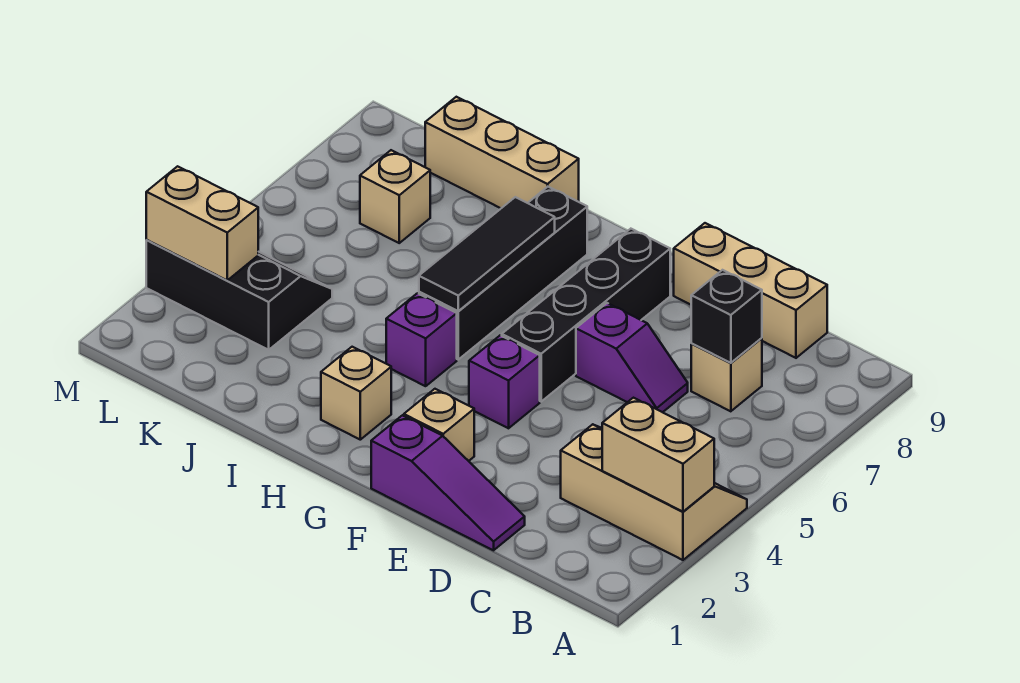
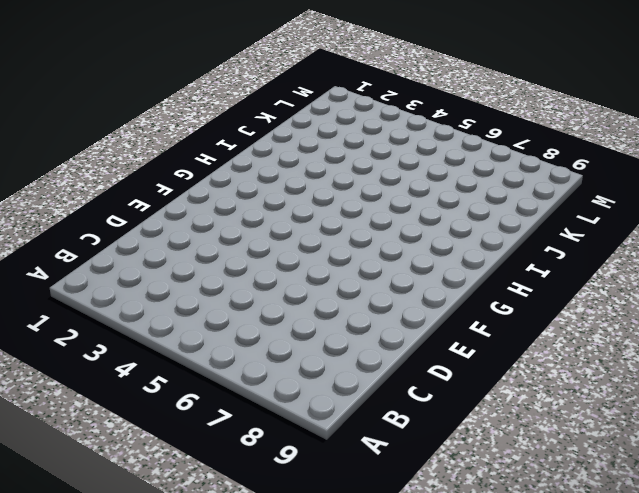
none -> tan slope A3:C4 level 1 top 3
none -> tan brick C7 level 1
none -> tan brick C9:E9 level 1

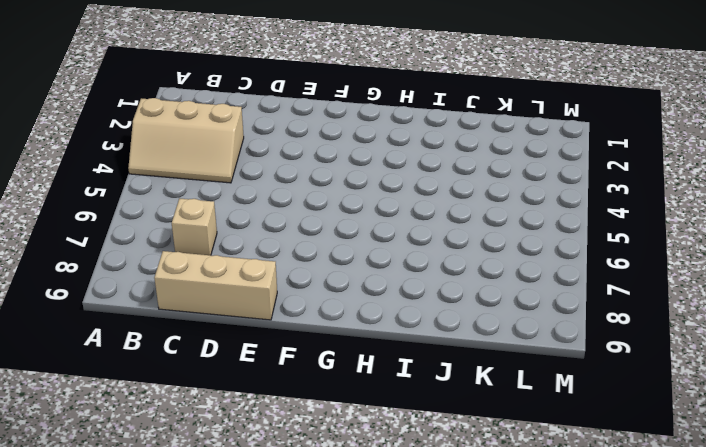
none -> purple slope D1:F1 level 1 top F
none -> purple slope D6:E6 level 1 top E
none -> tan brick F2 level 1

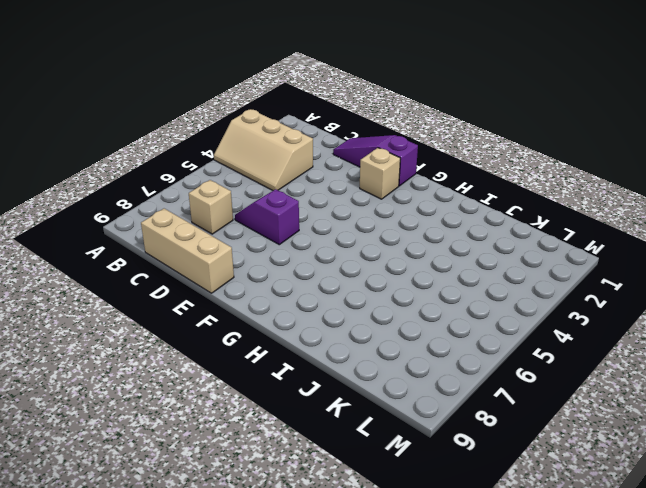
none -> purple brick F4 level 1
none -> black brick F5:F8 level 1
none -> tan brick H2 level 1

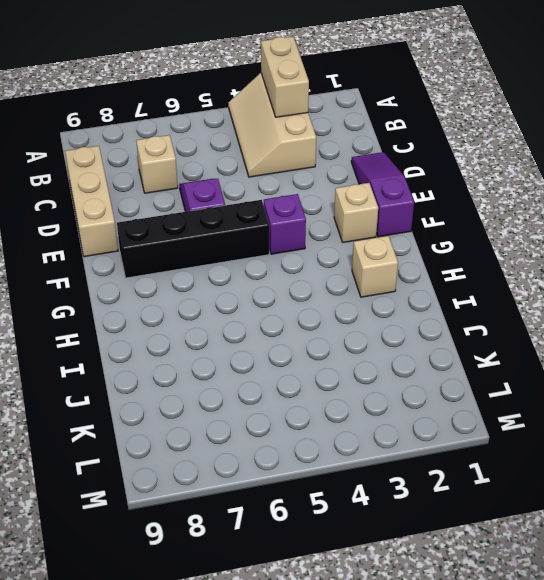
none -> purple brick H4 level 1
none -> black brick H5:H8 level 1
none -> tan brick I9:K9 level 1

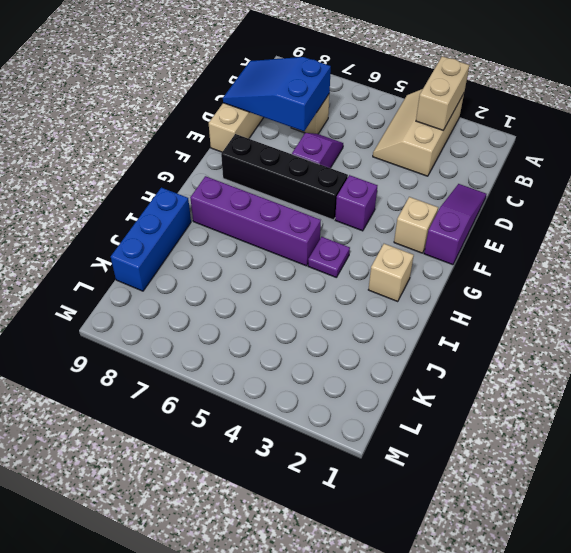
blue slope C7:D9 level 2 top 7 -> black brick C7 level 2
purple plate H4 level 1 -> purple brick H4 level 1
purple brick H5:H8 level 1 -> black brick H5:H8 level 1
blue brick I9:K9 level 1 -> tan brick I9:K9 level 1
none -> black slope K3:M4 level 1 top 3
none -> tan brick K7 level 1
none -> black tile H5:H7 level 2

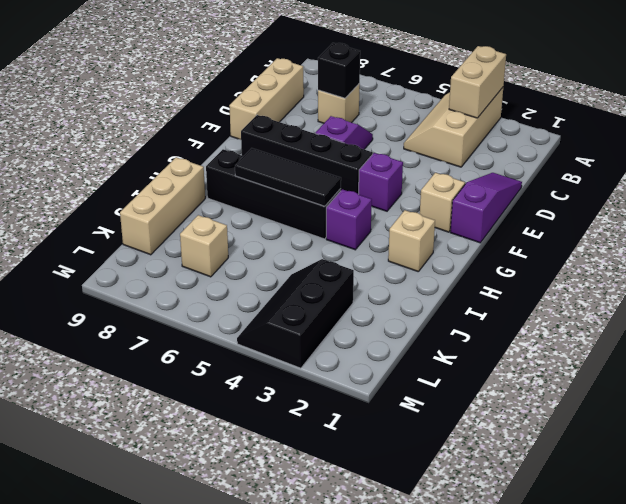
none -> tan brick L3:M3 level 2

